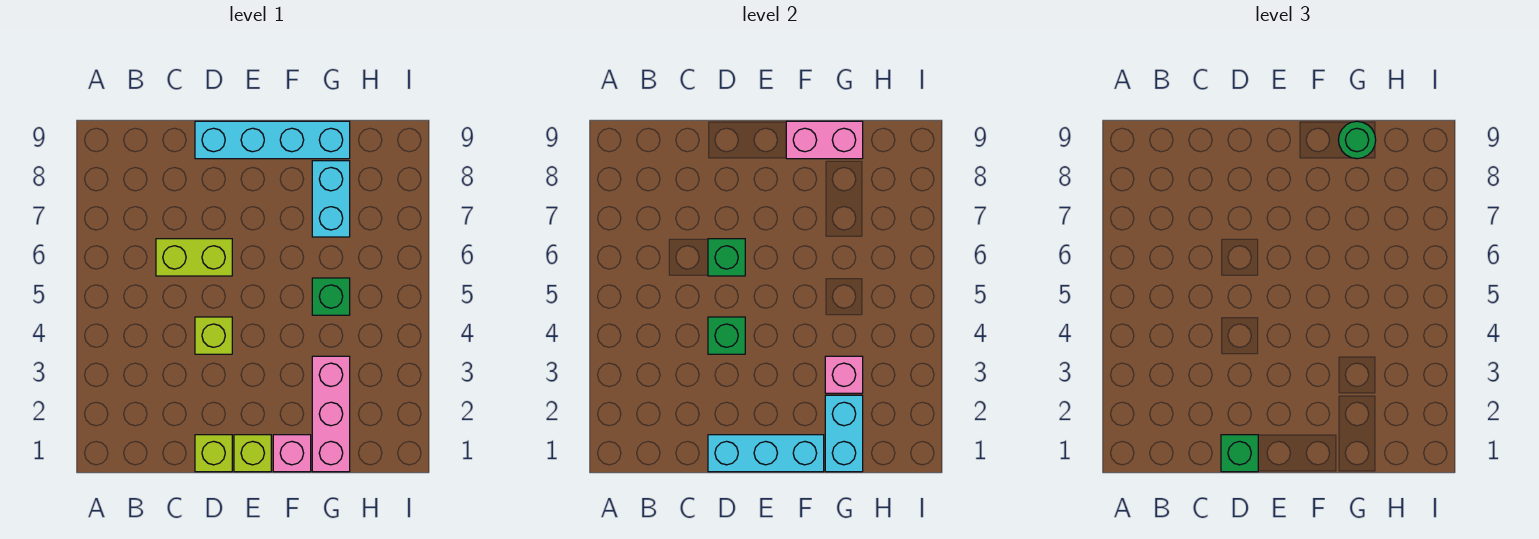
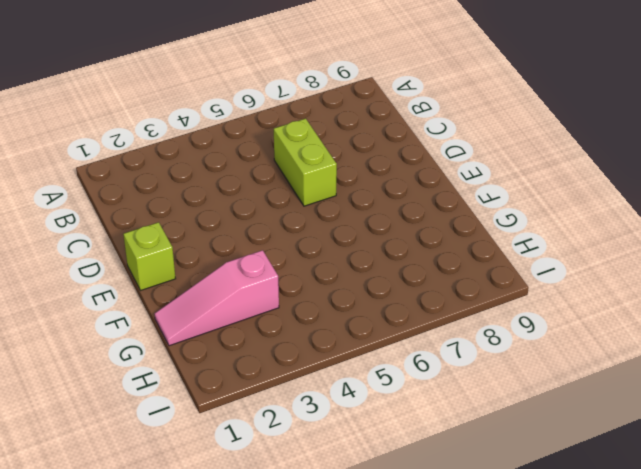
pink slope G1:G3 level 1 top 3 -> pink brick G1:G3 level 1
none -> lime brick D1 level 1
none -> lime brick D4 level 1
none -> cyan brick D9:G9 level 1

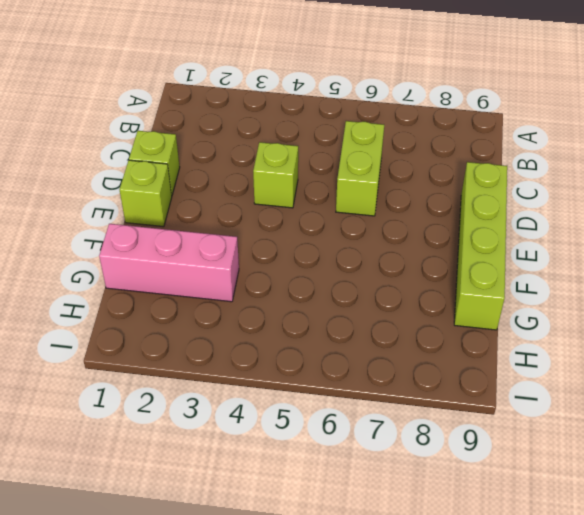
lime brick D9:G9 level 1 -> cyan brick D9:G9 level 1
none -> pink brick F1 level 1
none -> green brick G5 level 1
none -> cyan brick G7:G8 level 1

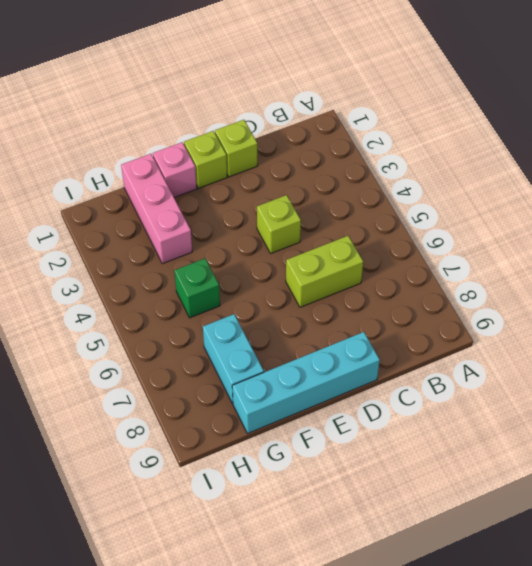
none -> cyan brick D1:F1 level 2
none -> green brick D4 level 2
none -> green brick D6 level 2

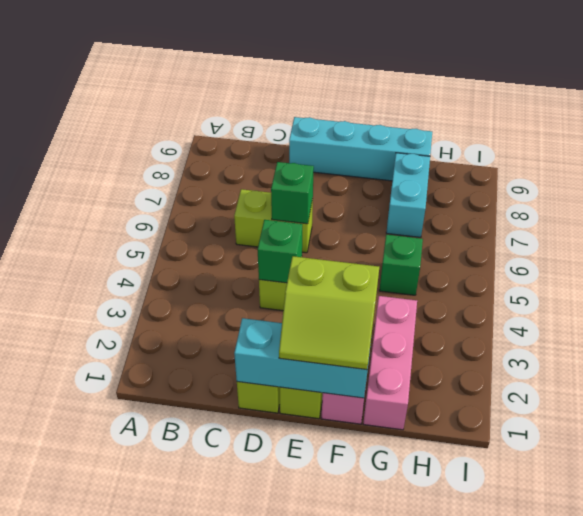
lime slope E1:F2 level 3 top 2 -> none
none -> pink brick F9:G9 level 2
none -> cyan brick G1:G2 level 2
none -> pink brick G3 level 2

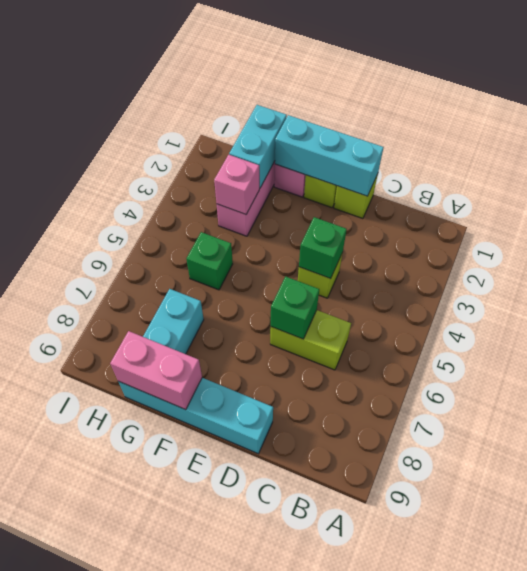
none -> green brick D1 level 3
none -> green round brick G9 level 3

